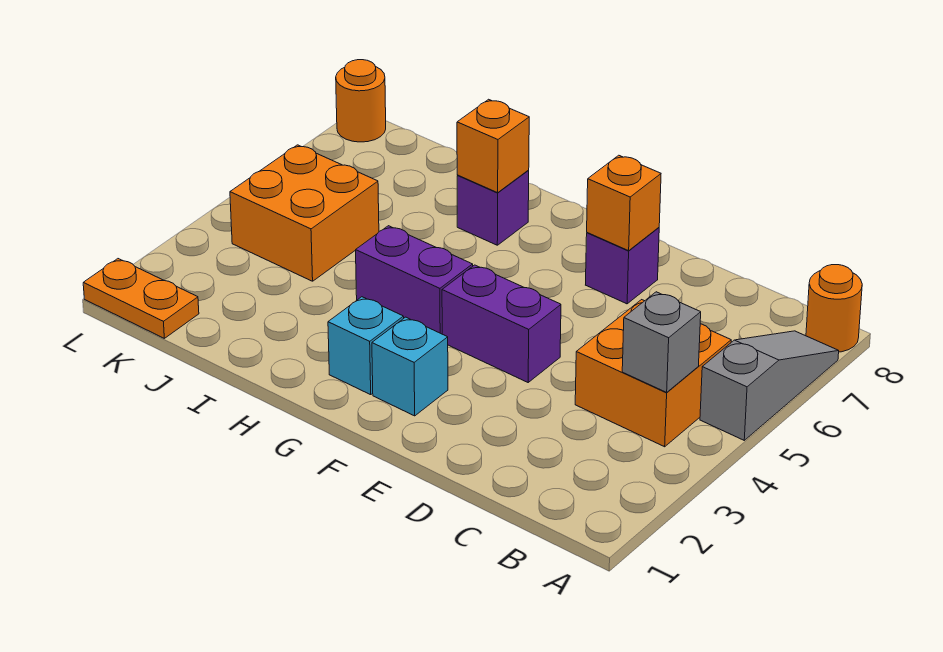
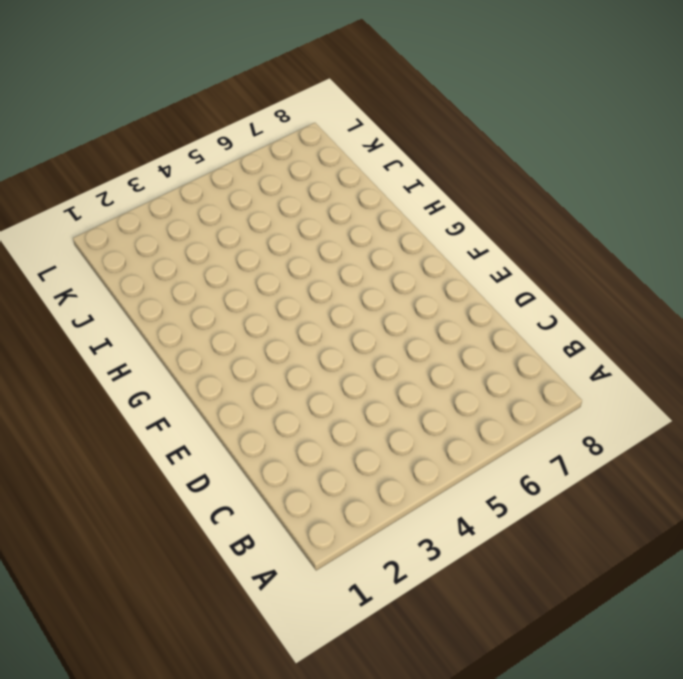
none -> grey slope A5:A7 level 1 top 5
none -> orange round brick A8 level 1
none -> orange brick B4:C5 level 1

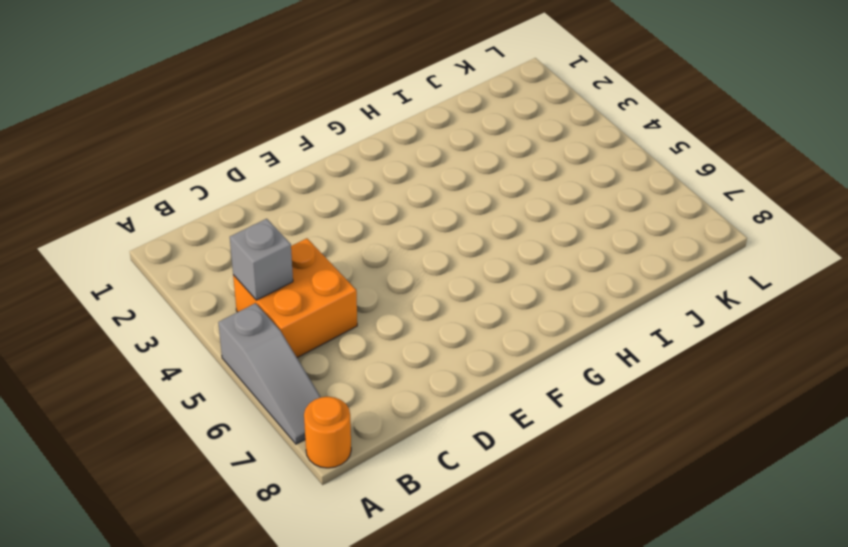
none -> purple brick E4:F4 level 1
none -> purple brick E7 level 1
none -> cyan brick F2 level 1

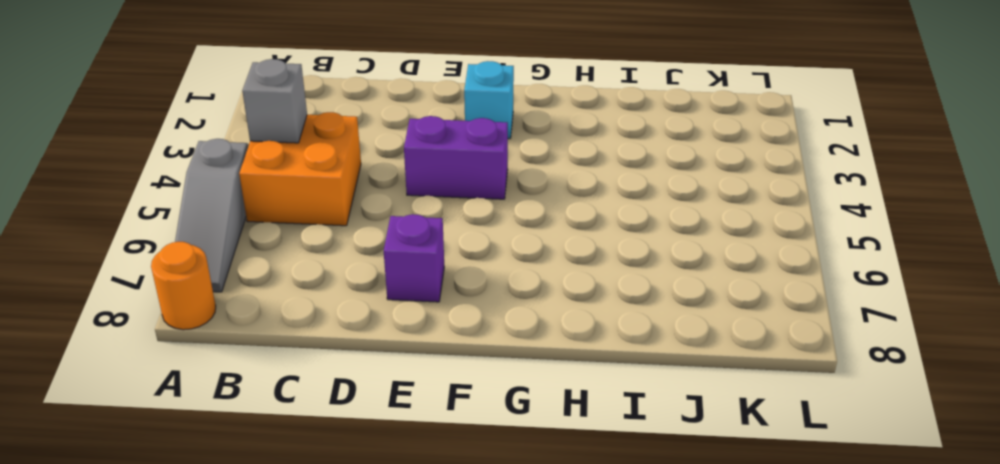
none -> cyan brick G2 level 1
none -> purple brick G4:H4 level 1
none -> purple brick H7 level 1

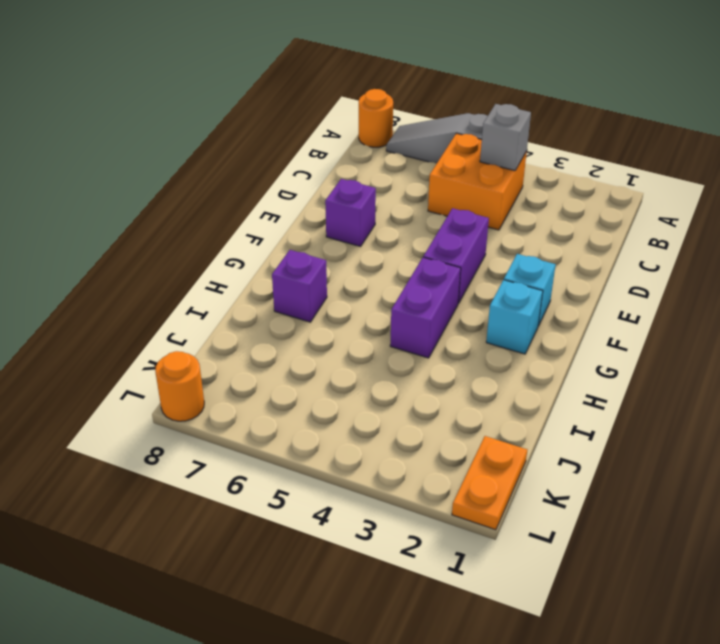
none -> orange brick J4:K5 level 1
none -> orange brick E7 level 2
none -> orange brick H7 level 2

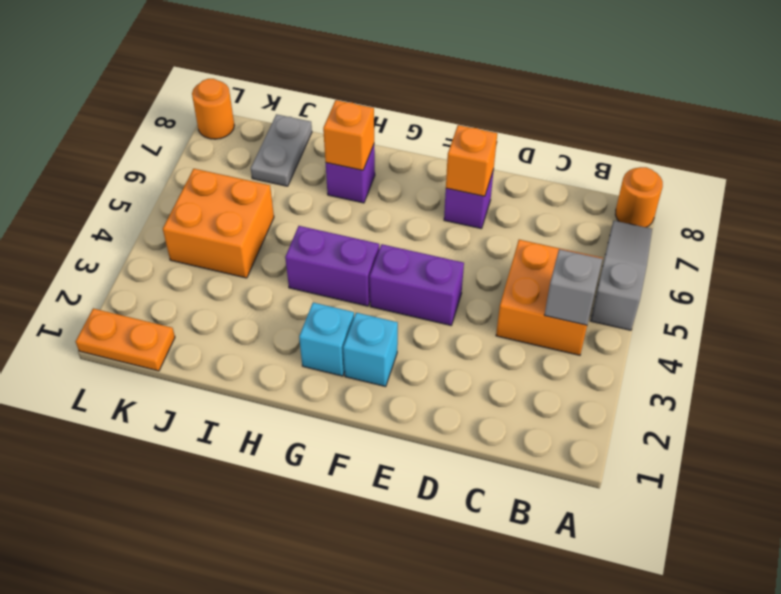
grey plate J7:J8 level 1 -> none

